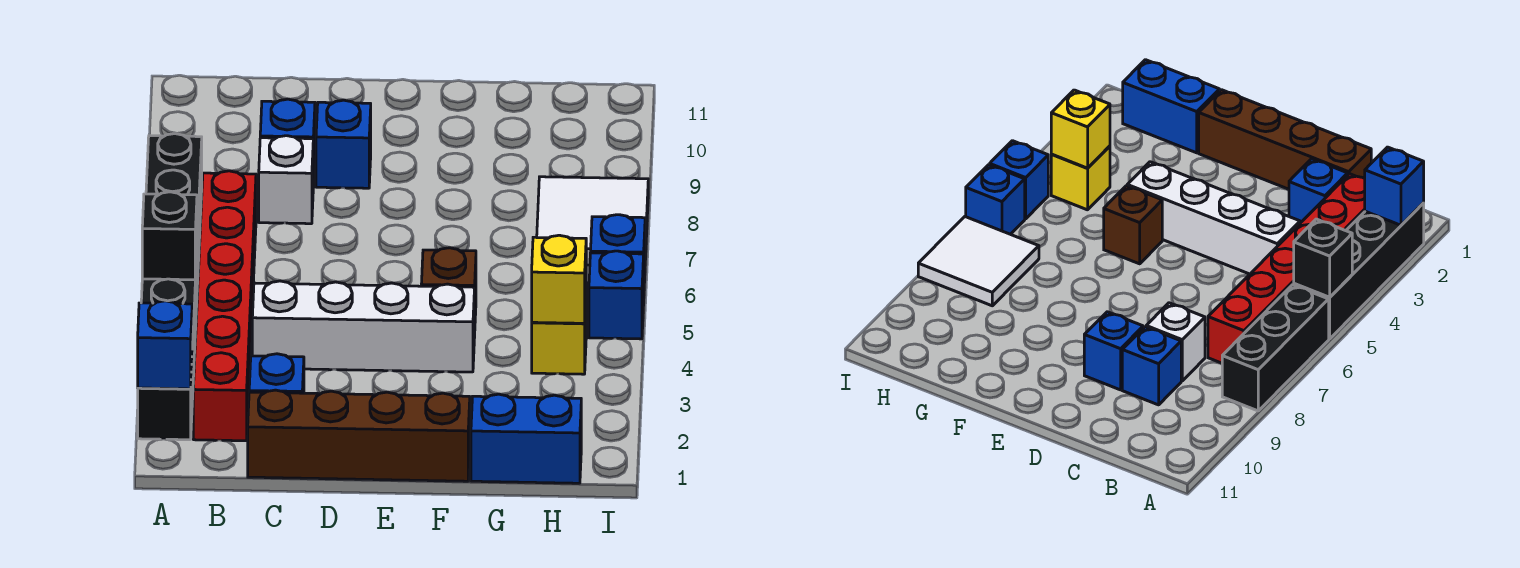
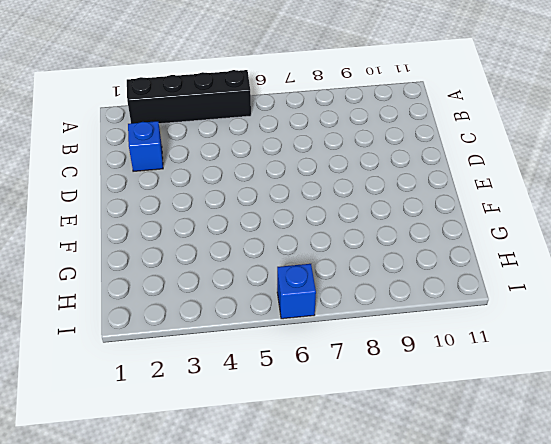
none -> black brick A6:A8 level 1
none -> red brick B2:B7 level 1
none -> brown brick C1:F1 level 1

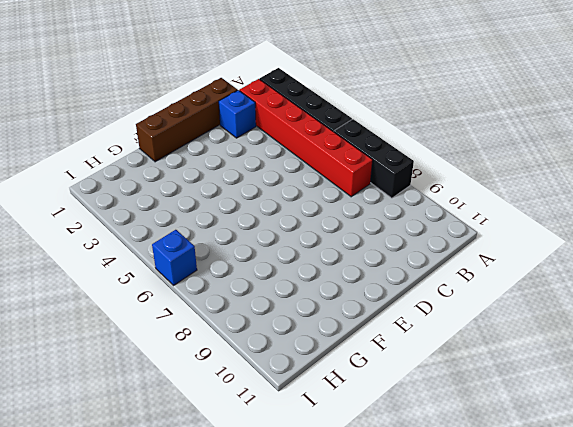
none -> white brick C4:F4 level 1
none -> white brick C8 level 1
none -> blue brick C9 level 1

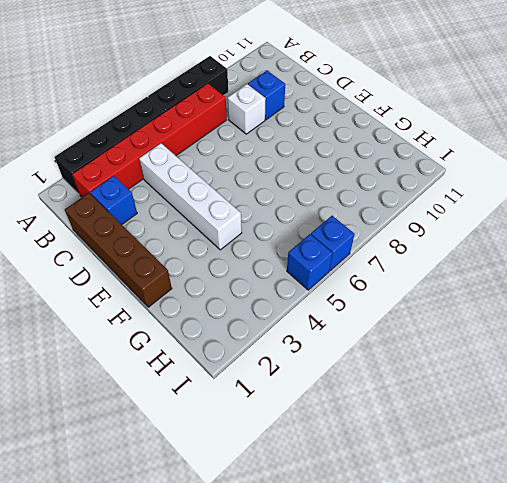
none -> blue brick D9 level 1
none -> brown brick F5 level 1
none -> blue brick G1:H1 level 1

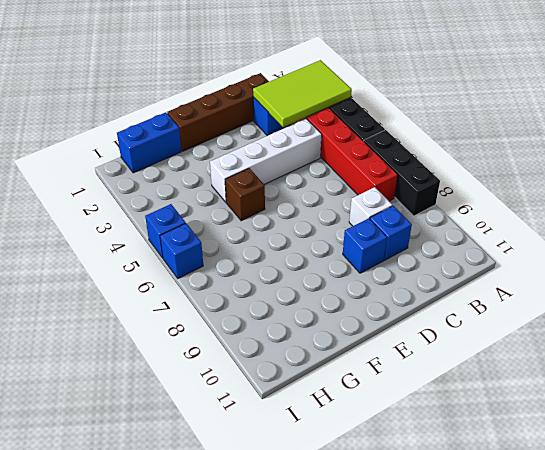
lime tile A2:C3 level 2 -> blue brick A2 level 2
none -> yellow brick H4 level 1
none -> white tile H7:I8 level 1
none -> black brick A5 level 2

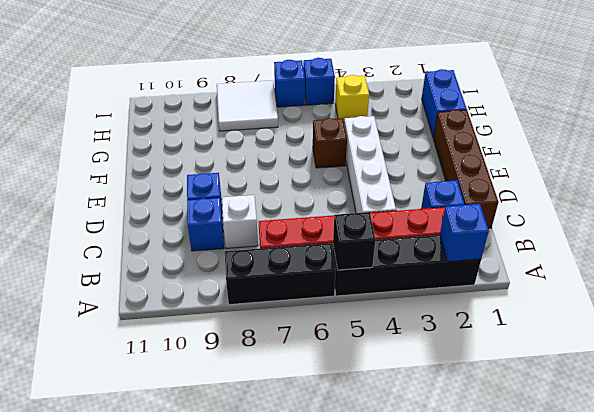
none -> yellow brick H4 level 2

